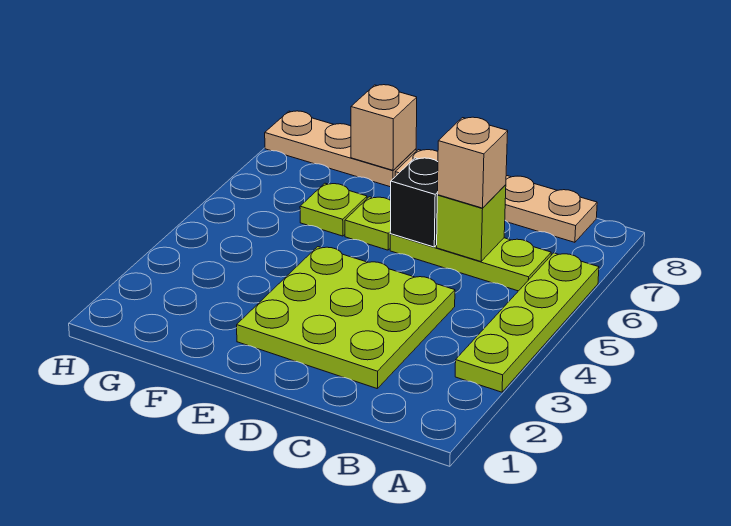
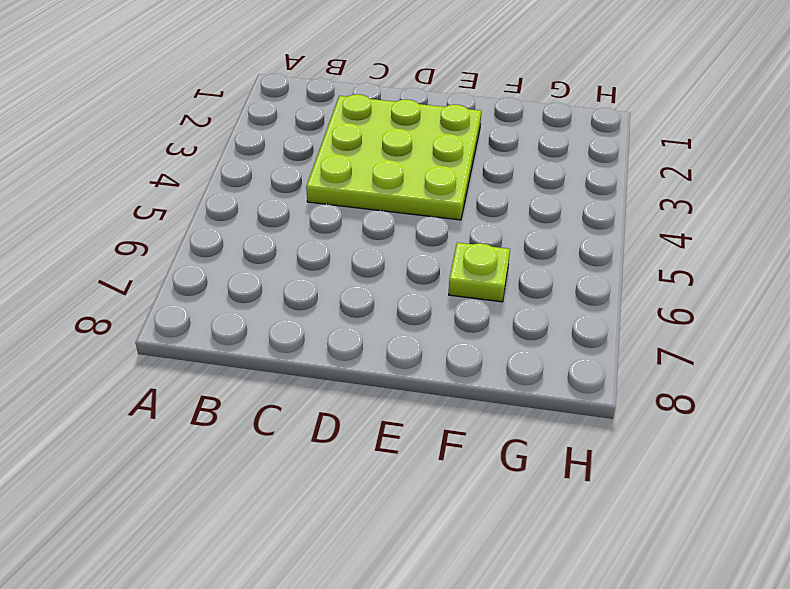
none -> lime plate A3:A6 level 1
none -> lime plate B6:D6 level 1

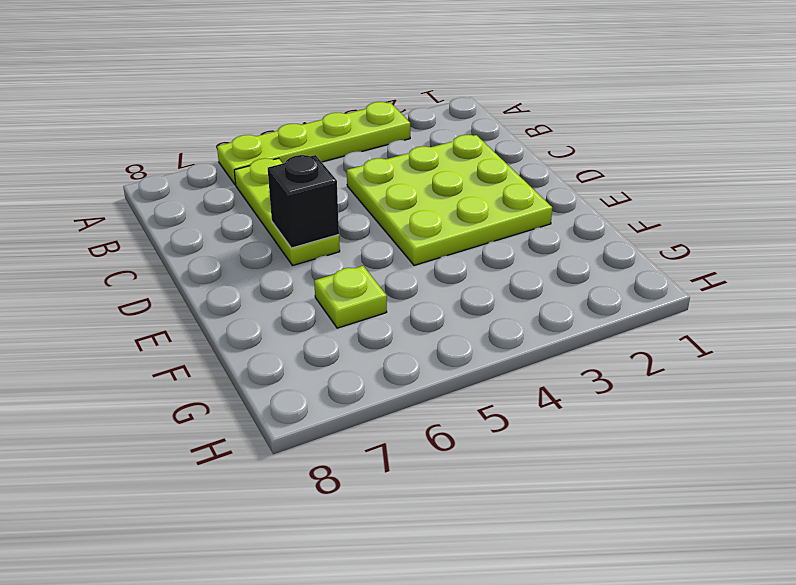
none -> tan plate B8:E8 level 1
none -> lime plate E6 level 1

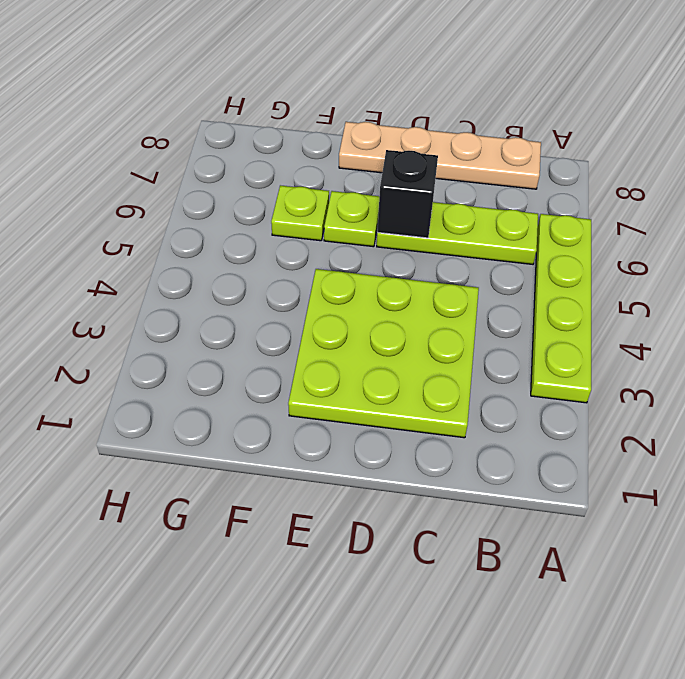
none -> tan plate F8:H8 level 1
none -> lime brick C6 level 2

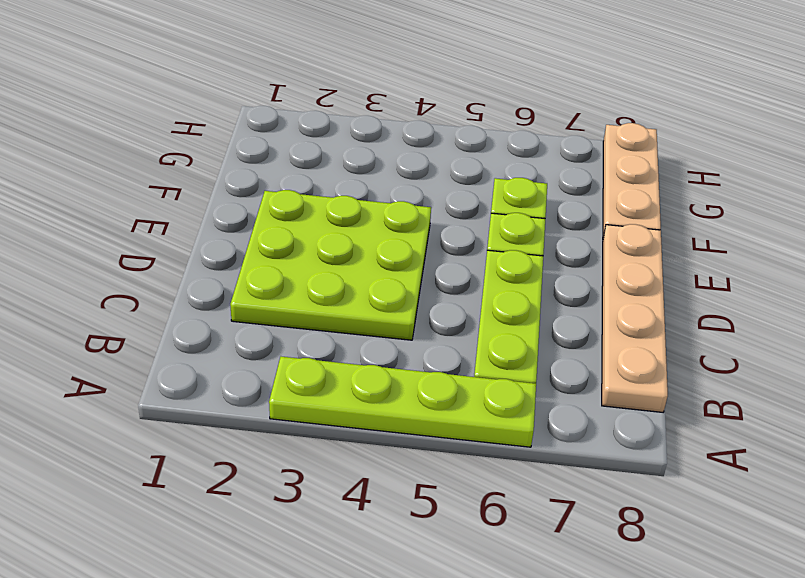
none -> lime brick C6 level 2
none -> black brick D6 level 2

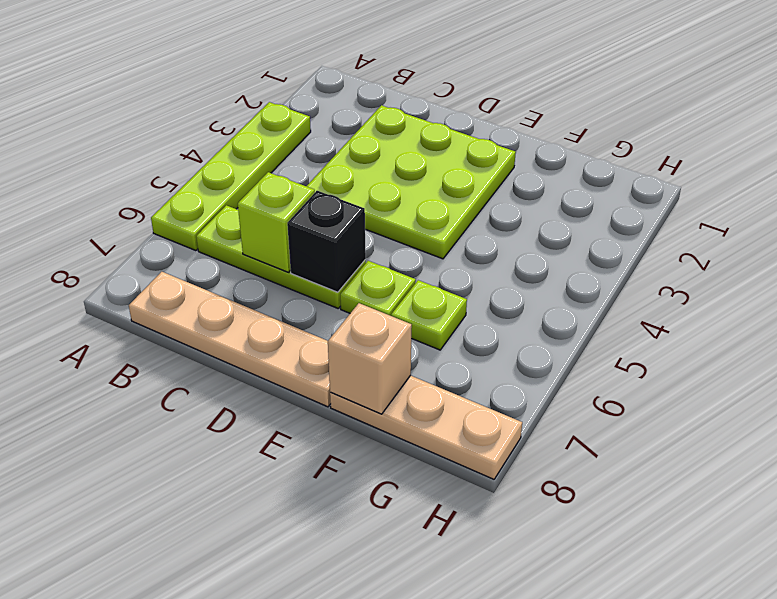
none -> tan brick C6 level 3

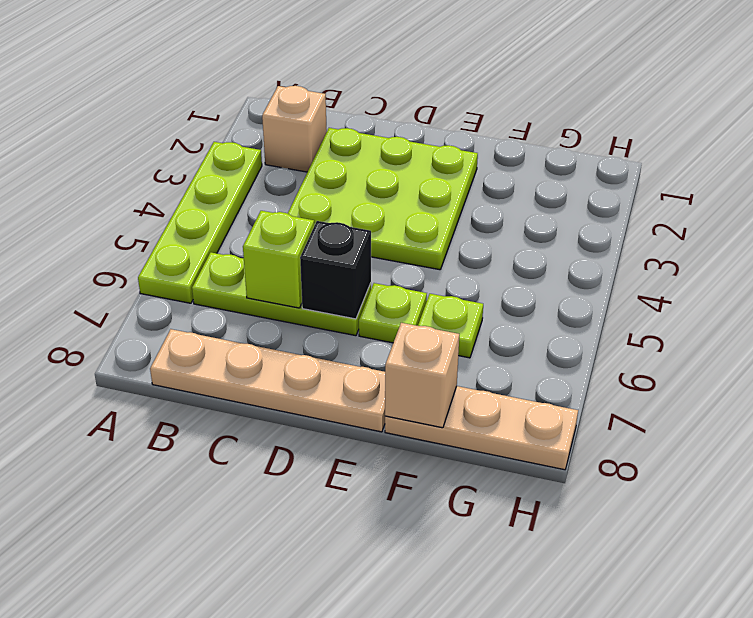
tan brick B2 level 1 -> tan brick C6 level 3

